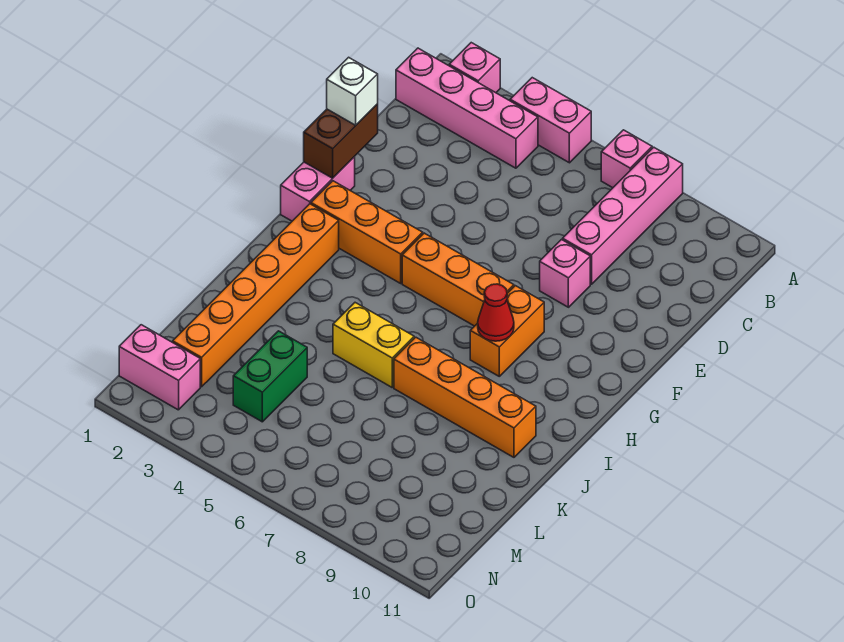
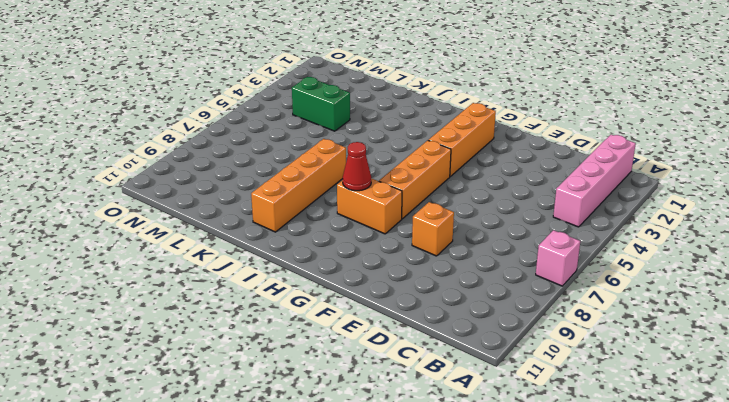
orange brick E8 level 1 -> pink brick E8 level 1
none -> pink brick A2 level 1
none -> pink brick A4:A5 level 1
none -> pink brick A8:D8 level 1

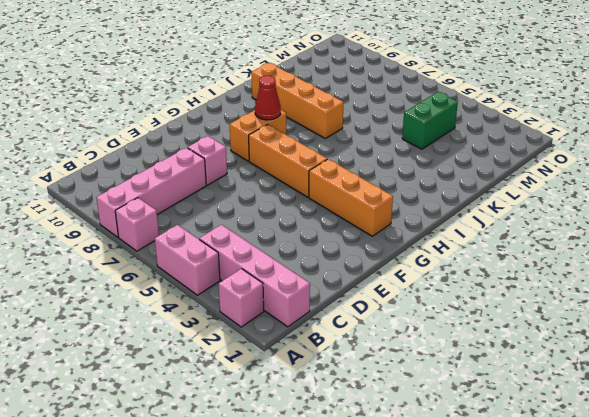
none -> pink brick F1:G1 level 1
none -> orange brick H2:M2 level 1
none -> yellow brick J5:J6 level 1

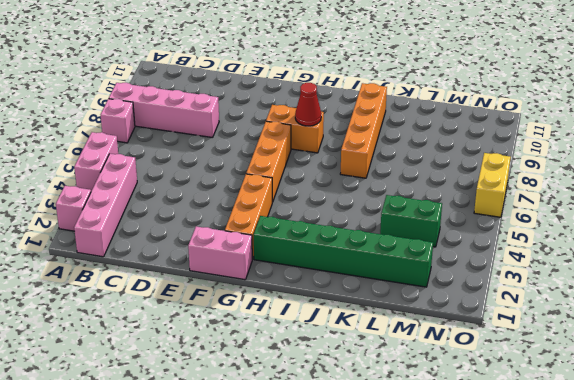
green brick H2:M2 level 1 -> orange brick H2:M2 level 1
yellow brick O6:O7 level 1 -> yellow brick J5:J6 level 1
none -> pink brick E8 level 1
none -> pink brick N1:N2 level 1
none -> brown brick E1:F1 level 2

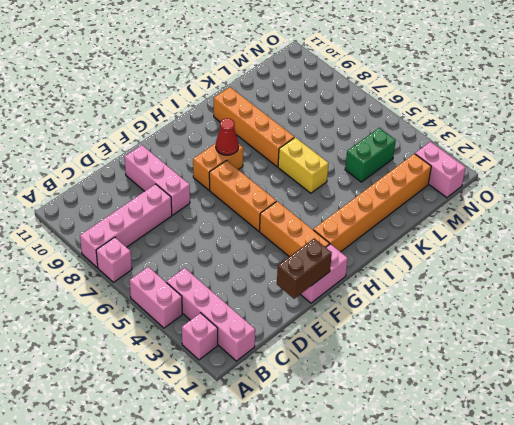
pink brick E8:E10 level 1 -> pink brick E8 level 1
none -> white brick E1 level 3

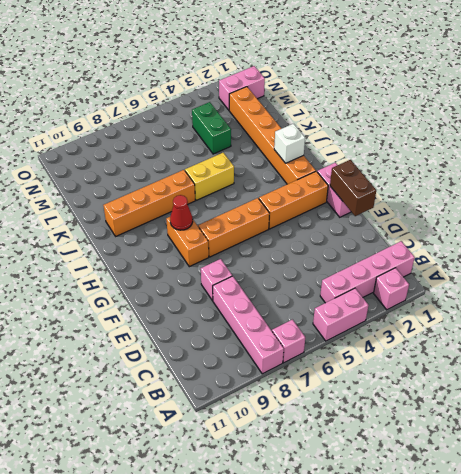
white brick I2 level 2 -> white brick E1 level 3

